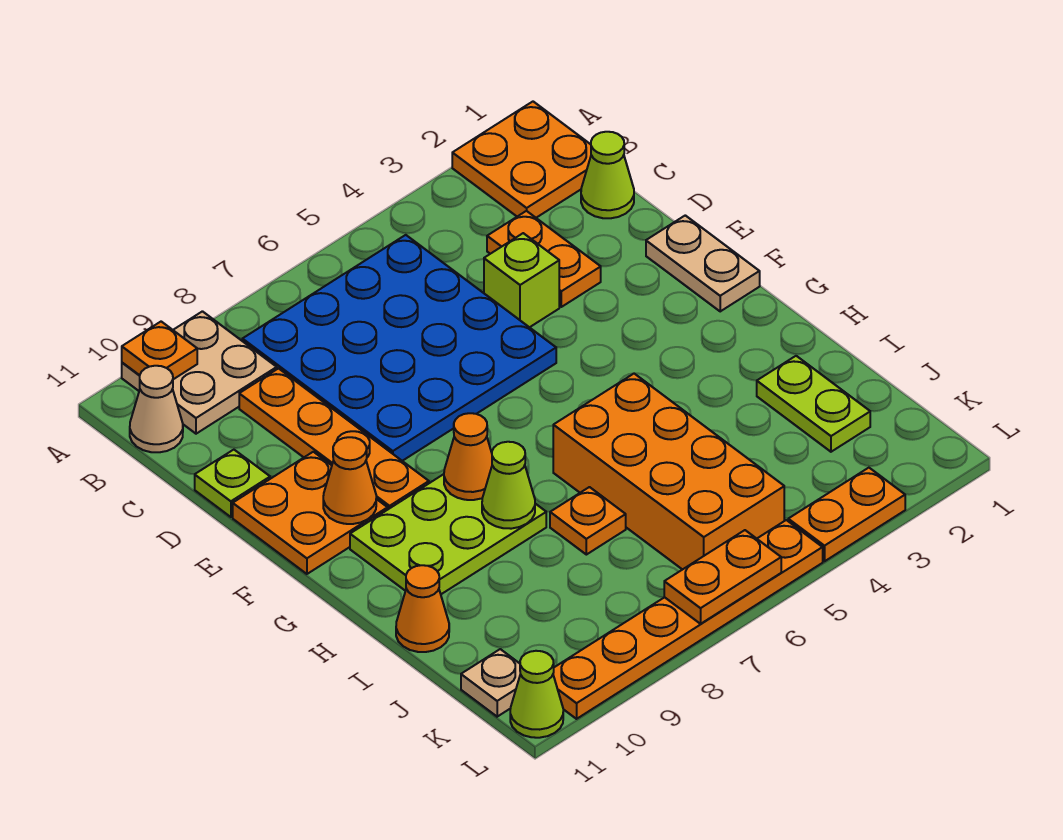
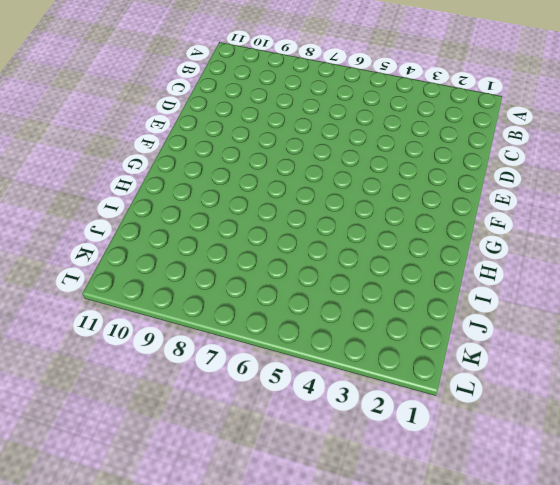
none -> orange plate A1:B2 level 1
none -> tan plate A9:B10 level 1
none -> blue plate B5:E8 level 1

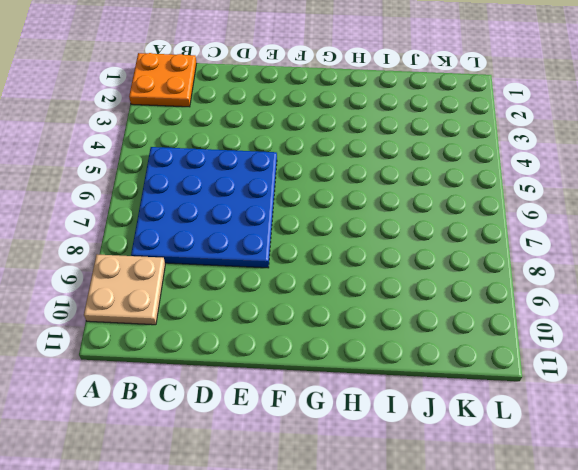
none -> tan cone B11 level 1
none -> lime cone C1 level 1
none -> orange plate C3:D3 level 1

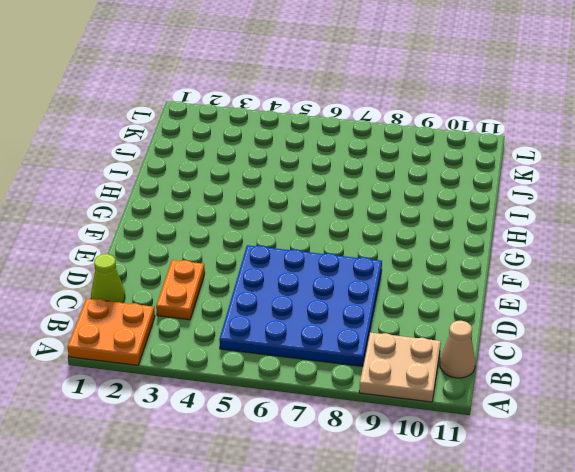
none -> orange plate C9:F9 level 1
none -> lime brick D4 level 1
none -> lime plate D11 level 1

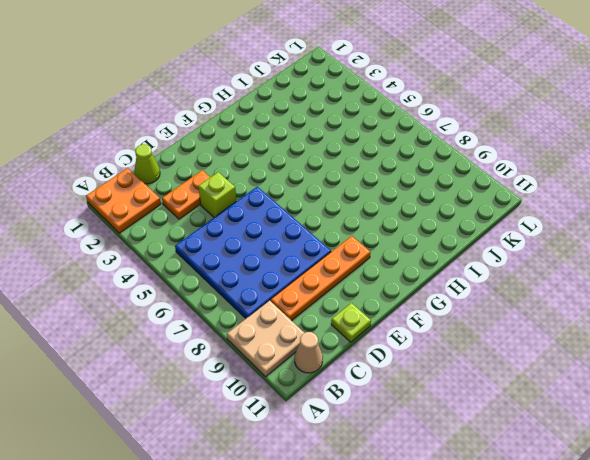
none -> tan plate E1:F1 level 1
none -> orange plate E10:F11 level 1
none -> lime plate G8:H10 level 1

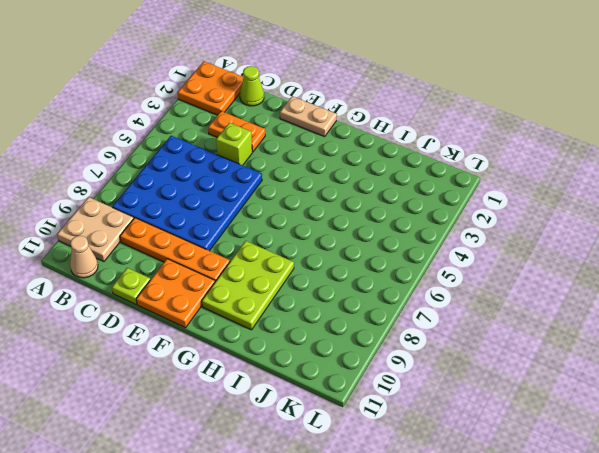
none -> orange brick H5:K6 level 1
none -> lime plate I2:J2 level 1
none -> orange plate I7 level 1

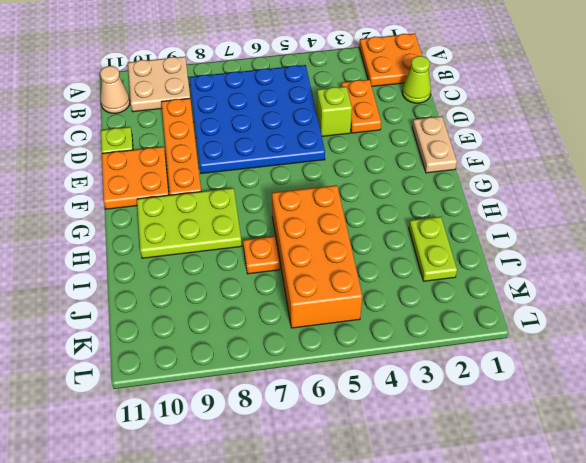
none -> orange cone I11 level 1
none -> tan plate K11 level 1
none -> orange plate L3:L4 level 1

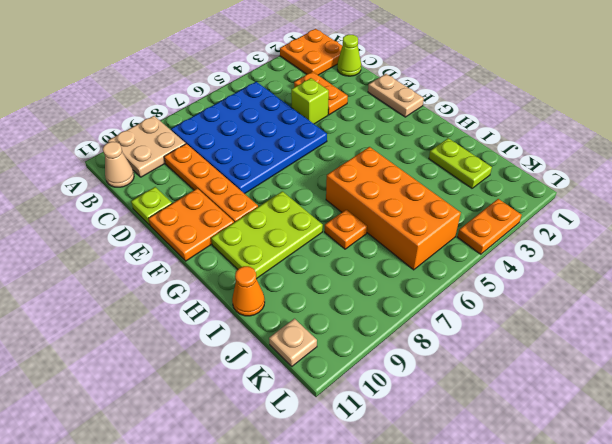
none -> orange plate L5:L10 level 1
none -> lime cone L11 level 1
none -> orange plate A10 level 2

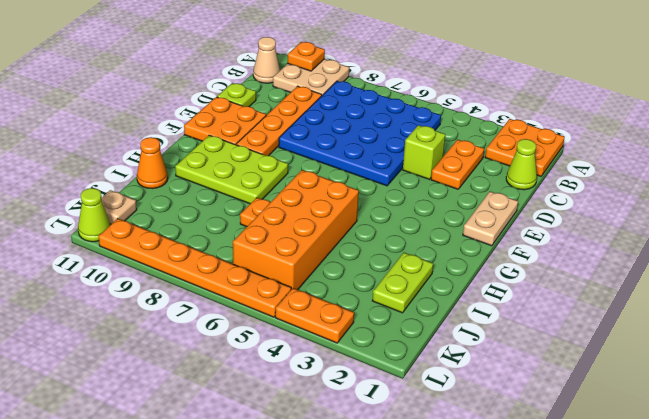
none -> orange cone F10 level 2
none -> orange cone G8 level 2
none -> lime cone H8 level 2

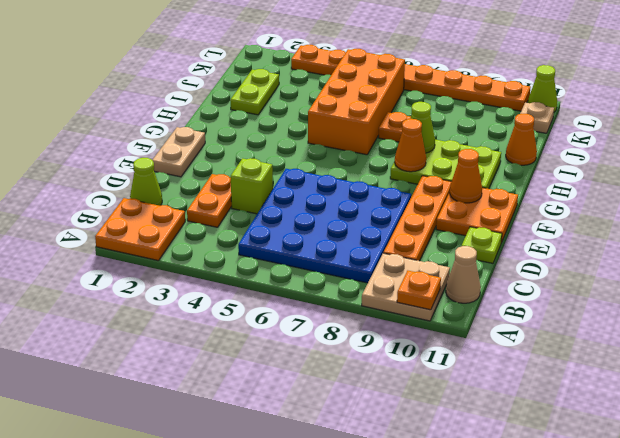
none -> orange plate L6:L7 level 2

